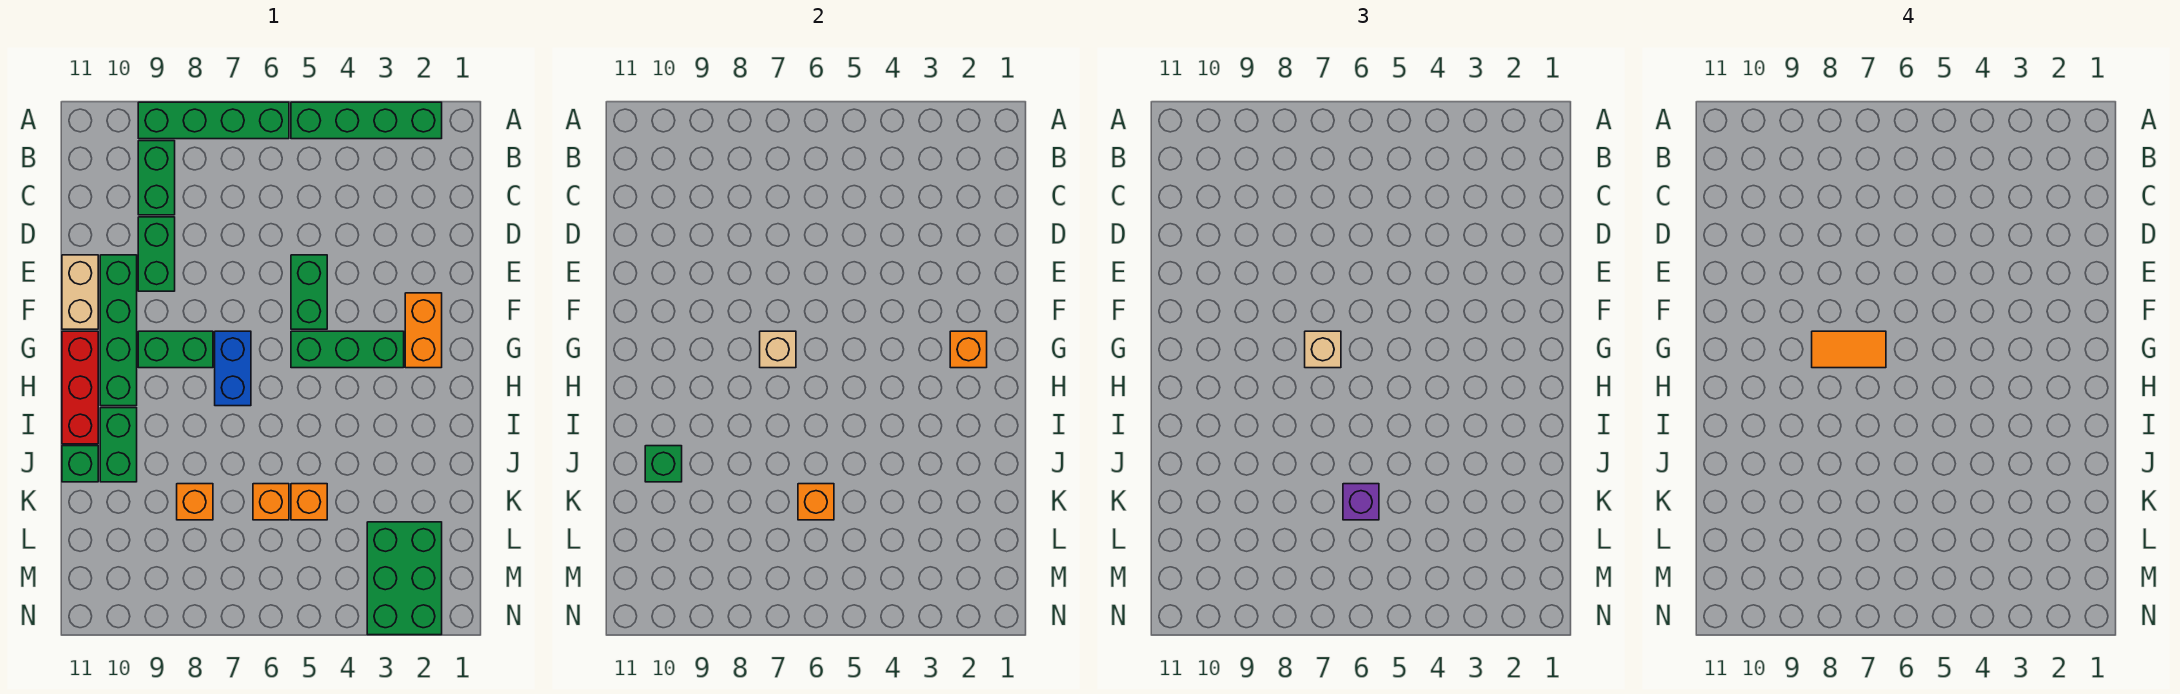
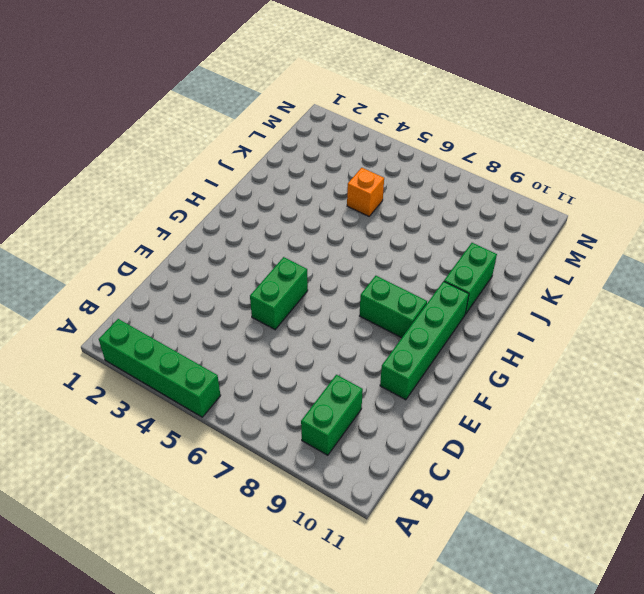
none -> green brick A6:A9 level 1
none -> green brick D9:E9 level 1
none -> tan brick E11:F11 level 1

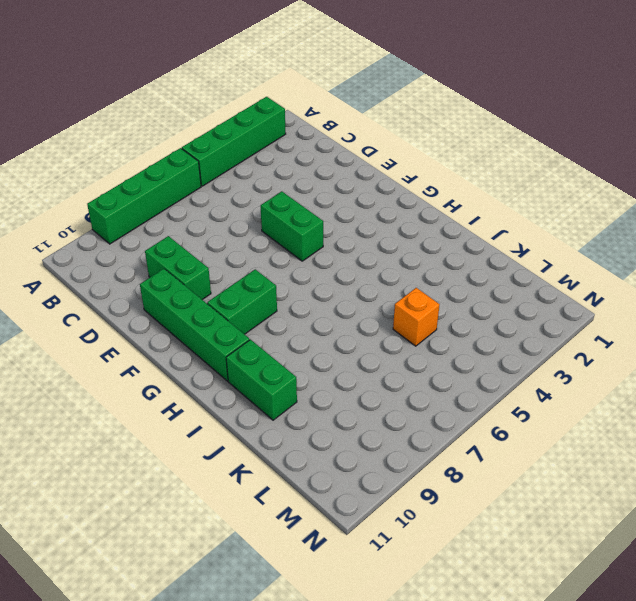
none -> green brick B9:C9 level 1
none -> tan brick E11:F11 level 1
none -> orange brick F2:G2 level 1

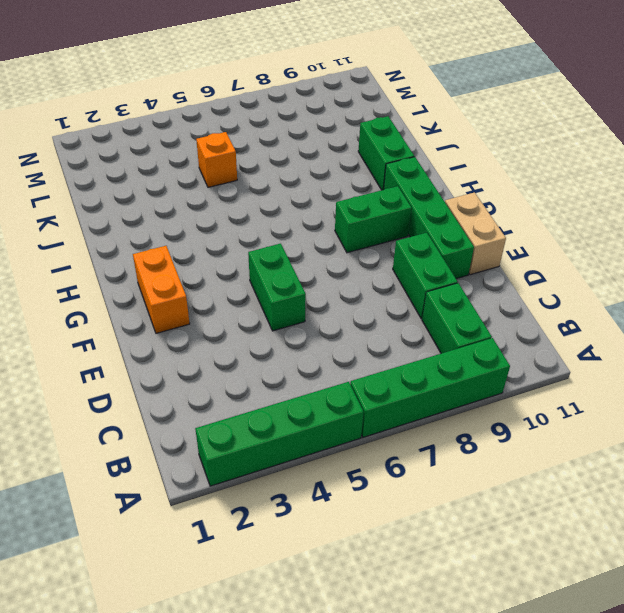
none -> green brick G3:G5 level 1
none -> blue brick G7:H7 level 1
none -> red brick G11:I11 level 1

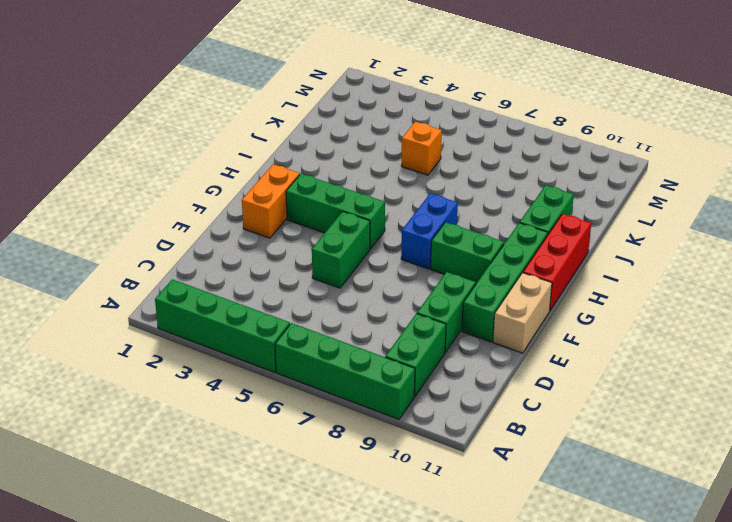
none -> green brick J11 level 1
none -> orange brick K6 level 1
none -> orange brick K8 level 1

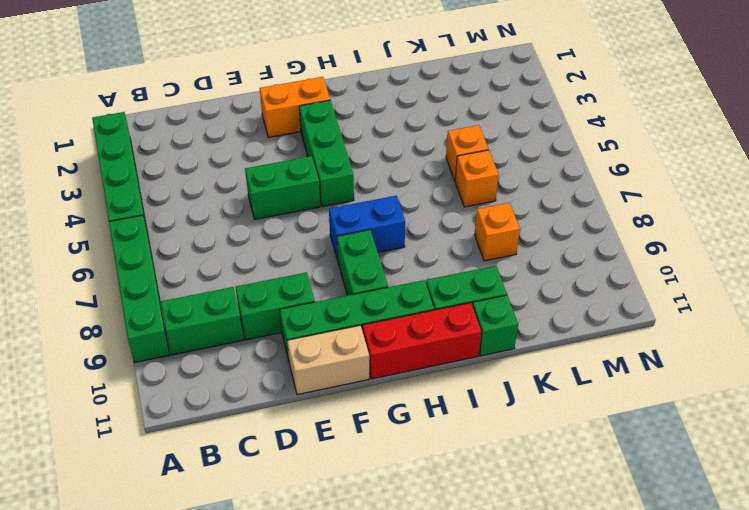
none -> green brick L2:N3 level 1
none -> orange brick G2 level 2
none -> tan brick G7 level 2

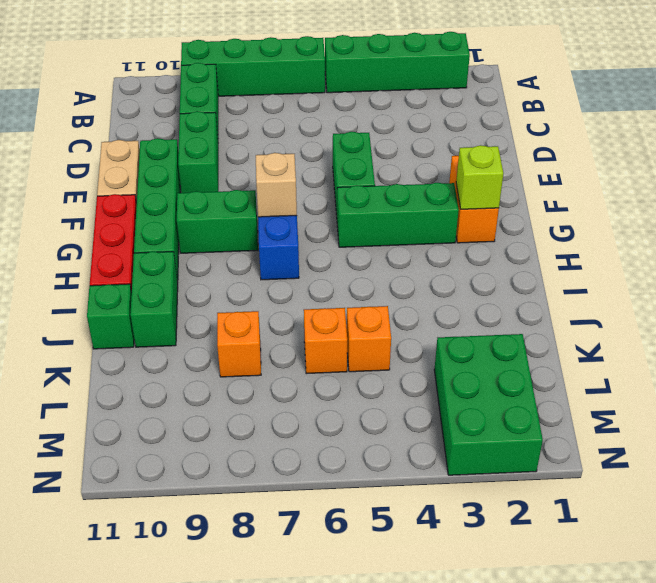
lime brick G2 level 2 -> orange brick G2 level 2
none -> green brick J10 level 2
none -> orange brick K6 level 2
none -> tan brick G7 level 3

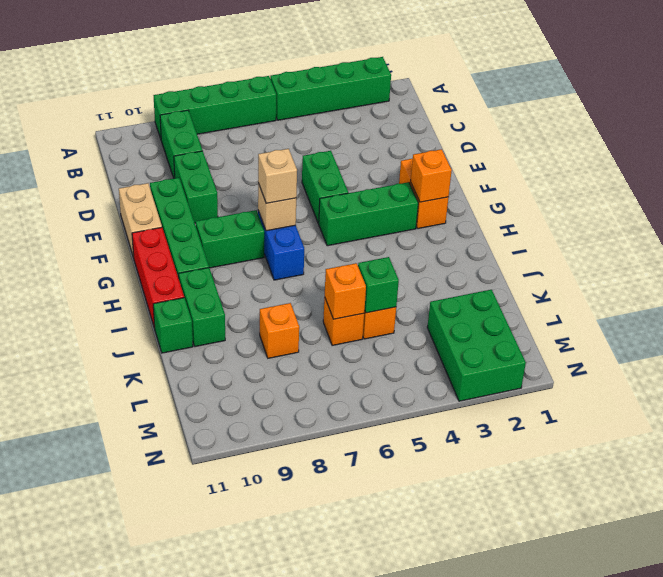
green brick K5 level 2 -> green brick J10 level 2
none -> purple brick K6 level 3
none -> orange tile G7:G8 level 4

